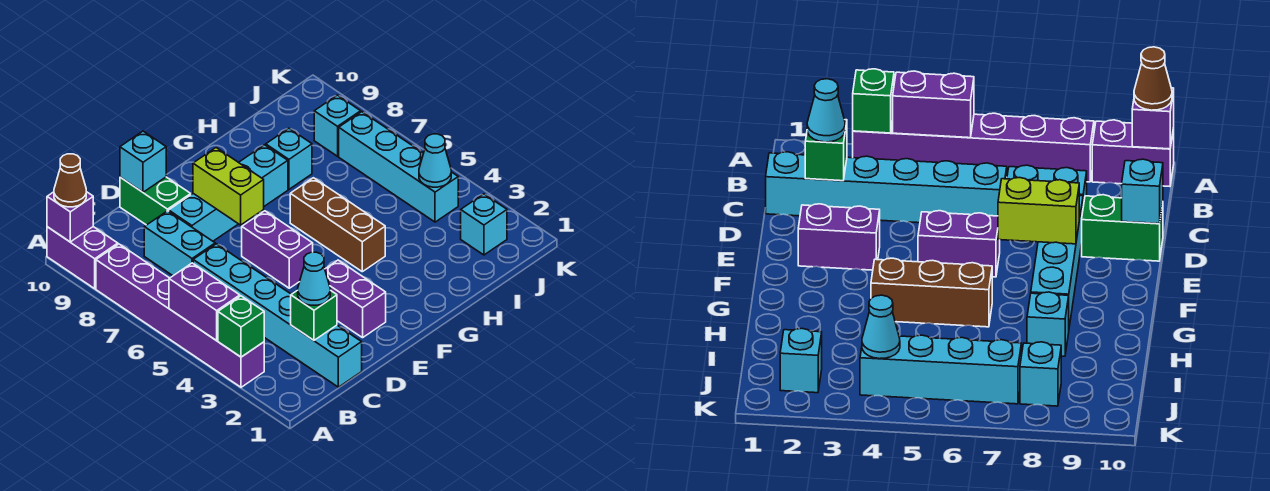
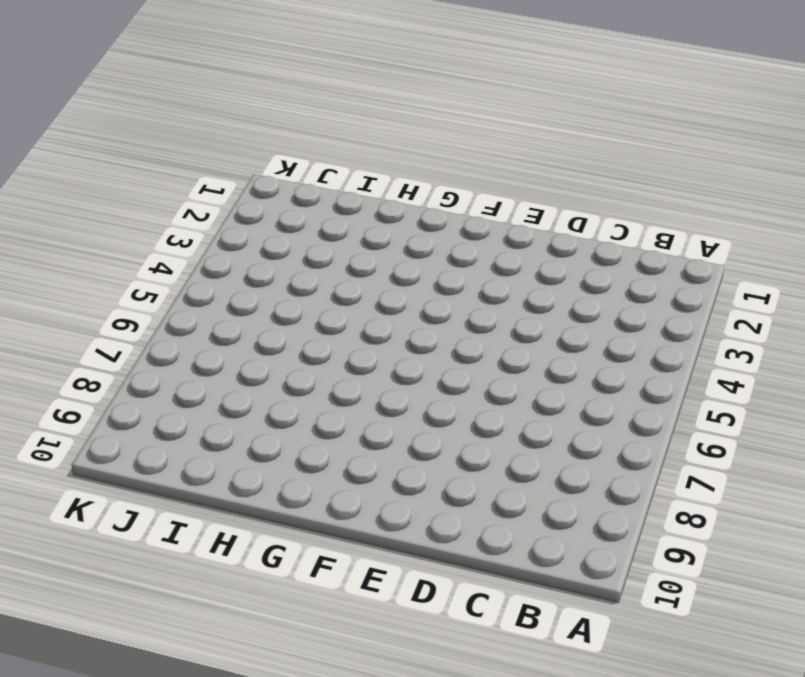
none -> purple brick A3:A8 level 1
none -> purple brick A9:A10 level 1
none -> cyan brick C1:C6 level 1

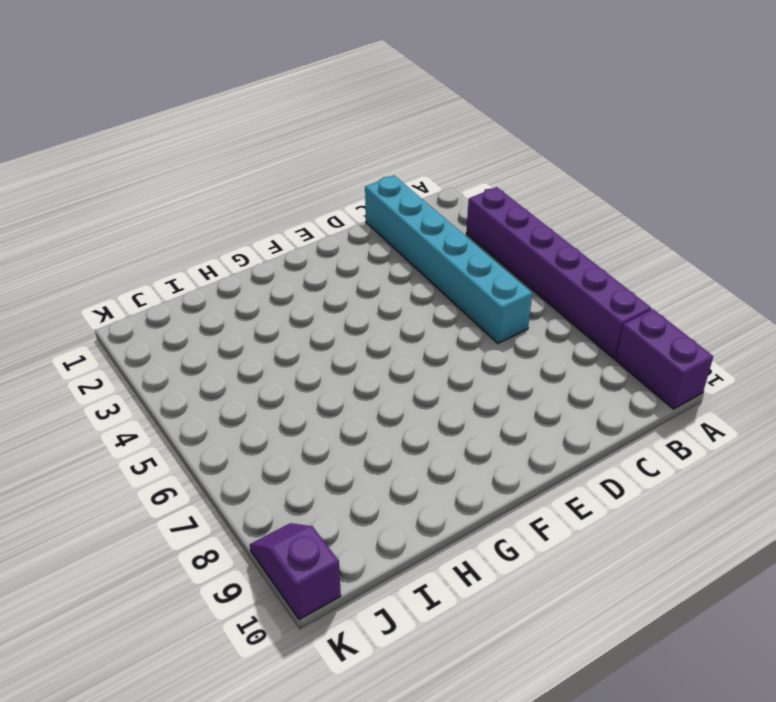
purple slope K9:K10 level 1 top 10 -> none
none -> cyan brick C7:C8 level 1
none -> cyan brick D8:G8 level 1
none -> green brick D9:D10 level 1

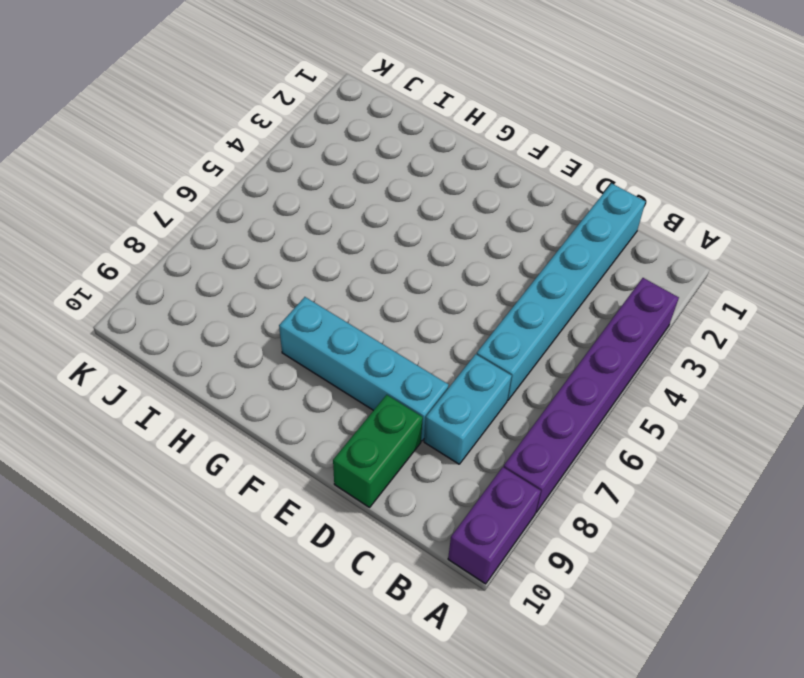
none -> purple brick E2:E3 level 1
none -> purple brick E5:E6 level 1
none -> brown brick G4:G6 level 1

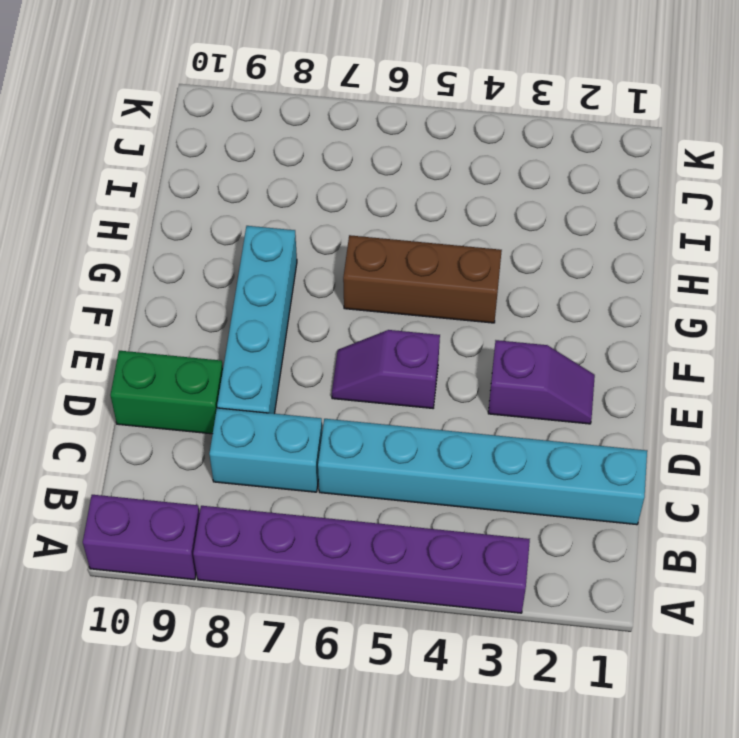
purple slope E2:E3 level 1 top 3 -> purple brick E2:E3 level 1
purple slope E5:E6 level 1 top 5 -> purple brick E5:E6 level 1
none -> cyan brick H8 level 1
none -> cyan brick J2 level 1
none -> cyan brick J4:J7 level 1

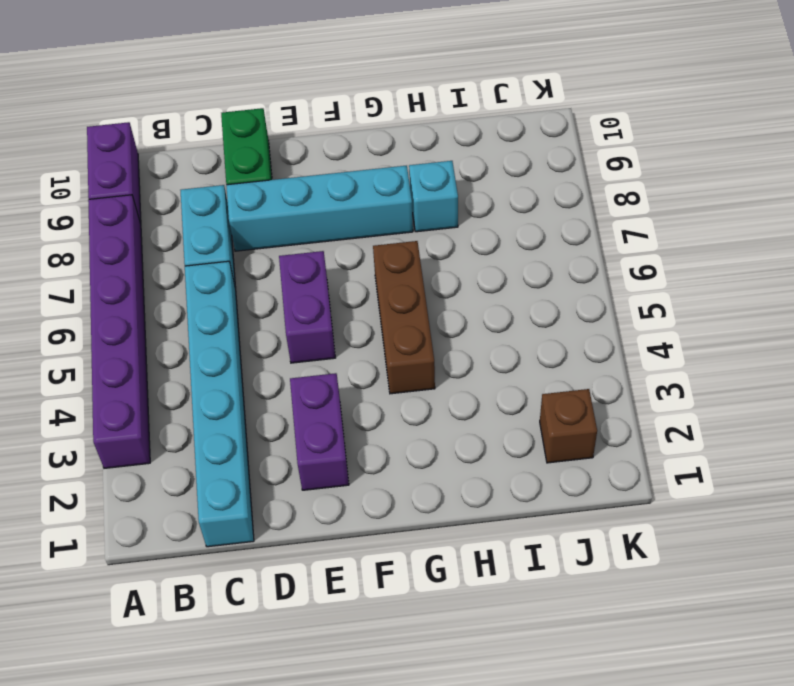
brown brick J2 level 1 -> cyan brick J2 level 1
none -> cyan brick J4:J7 level 1
none -> cyan brick J8 level 1
none -> green brick A3 level 2

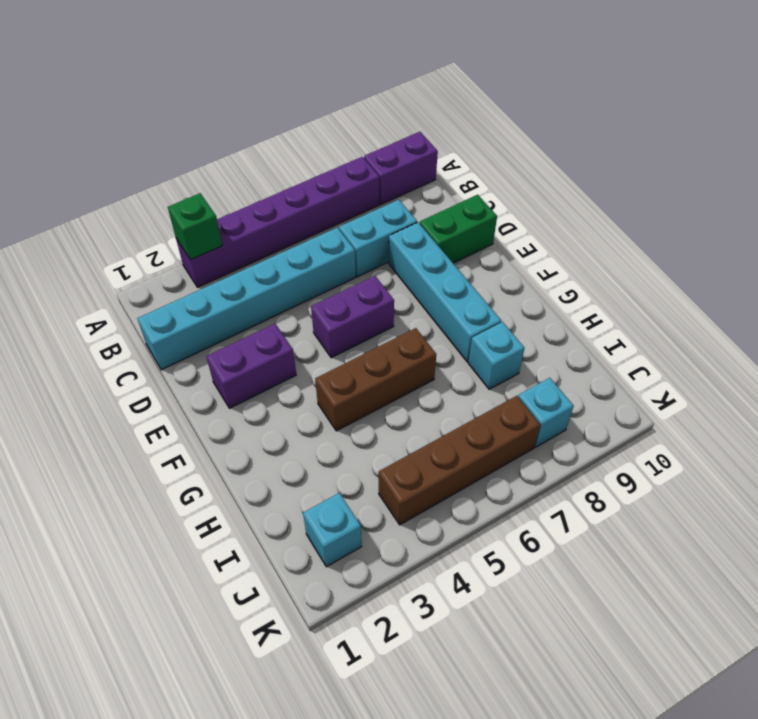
brown brick J4:J7 level 1 -> cyan brick J4:J7 level 1
none -> purple brick A4:A5 level 2
none -> purple brick A10 level 2
none -> green brick C2 level 2

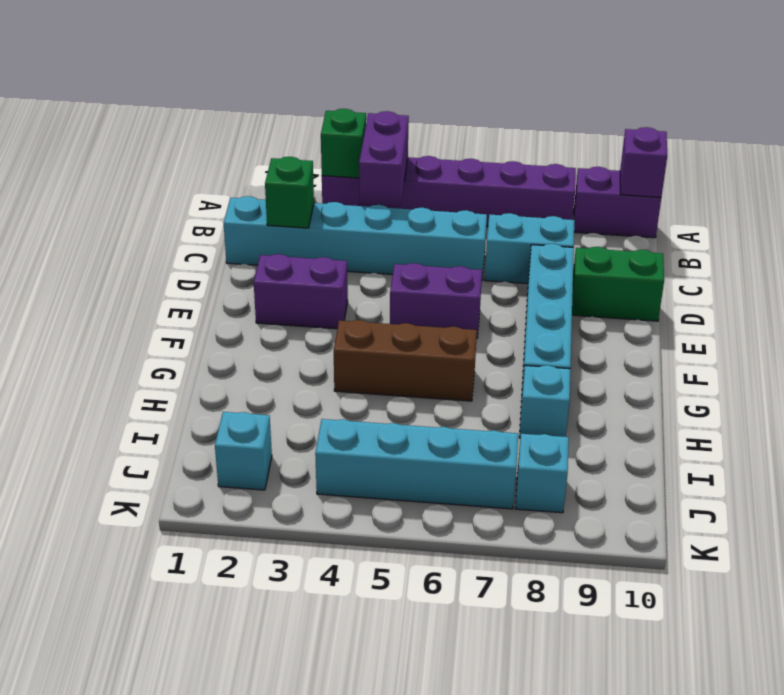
purple brick A4:B4 level 2 -> purple brick A4:A5 level 2
none -> cyan brick D10 level 2
none -> lime brick E7:E8 level 2
none -> cyan cone J4 level 2

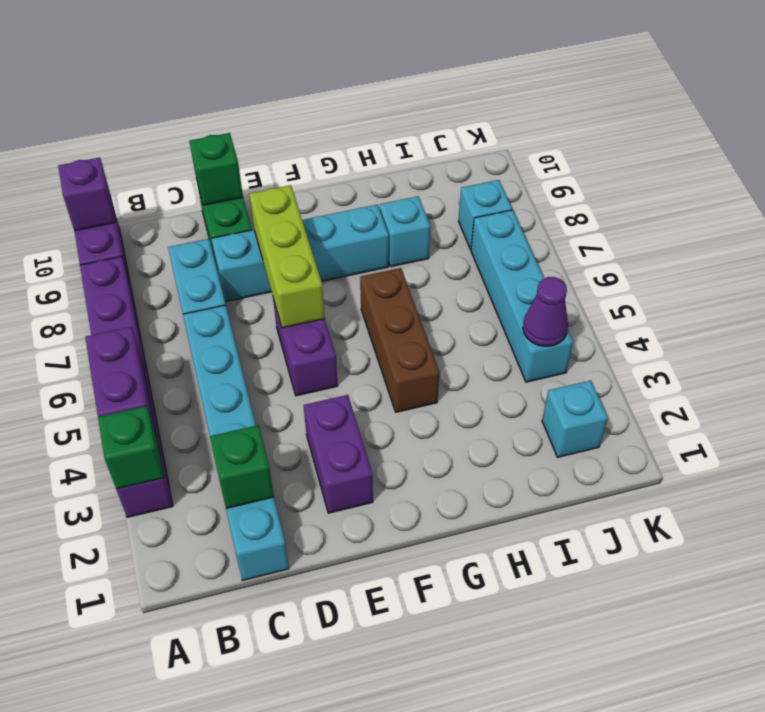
green brick D10 level 2 -> cyan brick D10 level 2
lime brick E6:E8 level 2 -> lime brick E7:E8 level 2
purple cone J4 level 2 -> cyan cone J4 level 2
none -> brown cone A10 level 3
none -> cyan cone C2 level 3

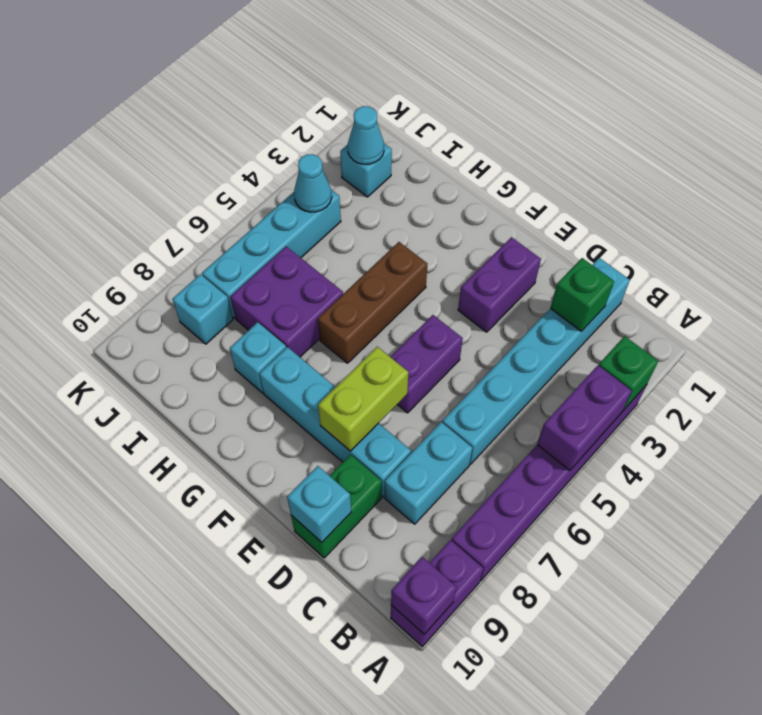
purple brick H6:I7 level 1 -> none
cyan cone J2 level 2 -> cyan cone C2 level 3
none -> brown cone A10 level 3

